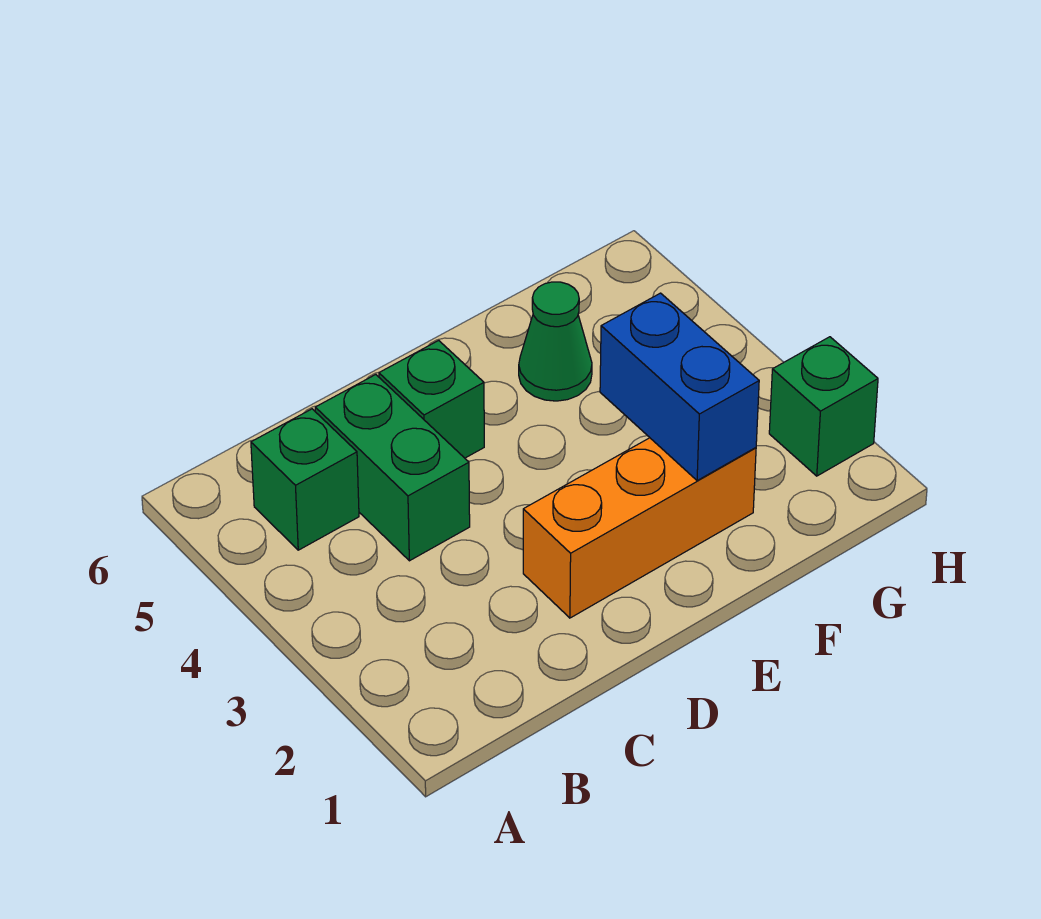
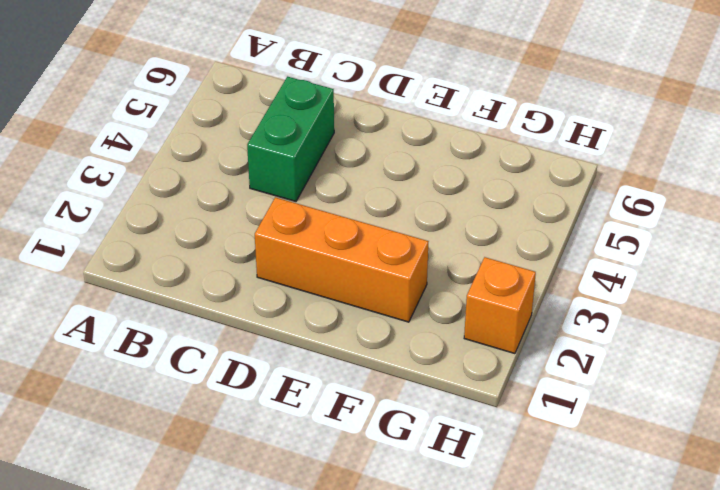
orange brick H2 level 1 -> green brick H2 level 1
none -> green brick B5 level 1
none -> green brick D5 level 1

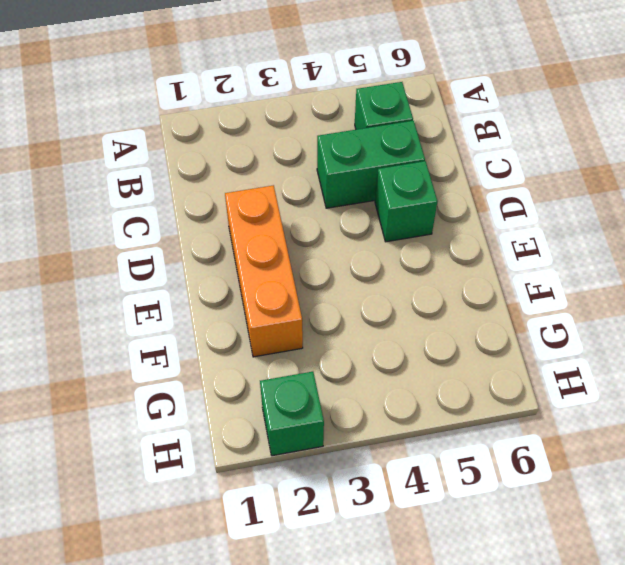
none -> green cone F5 level 1
none -> blue brick F2:F3 level 2

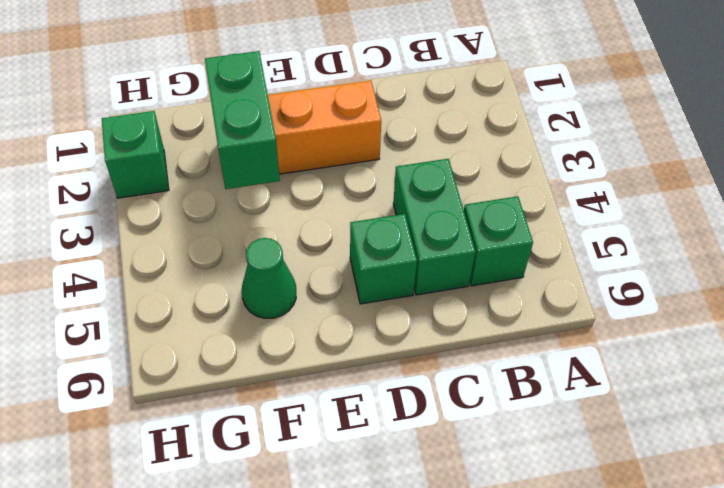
green brick F2:F3 level 2 -> blue brick F2:F3 level 2

